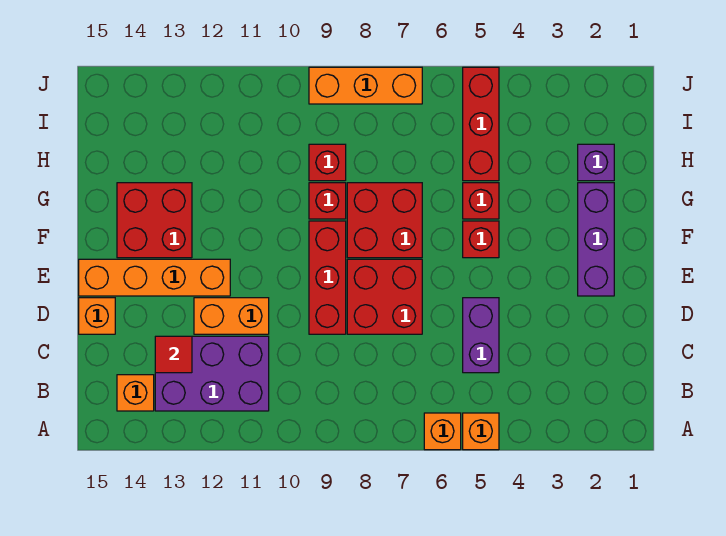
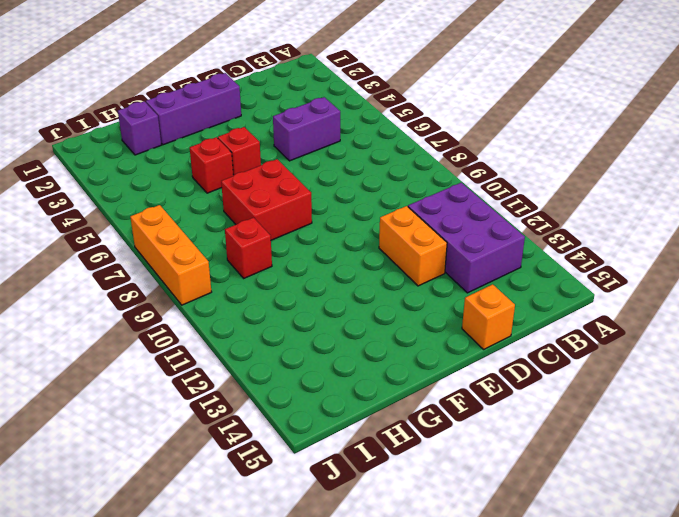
none -> orange brick A5 level 1
none -> orange brick A6 level 1
none -> orange brick B14 level 1

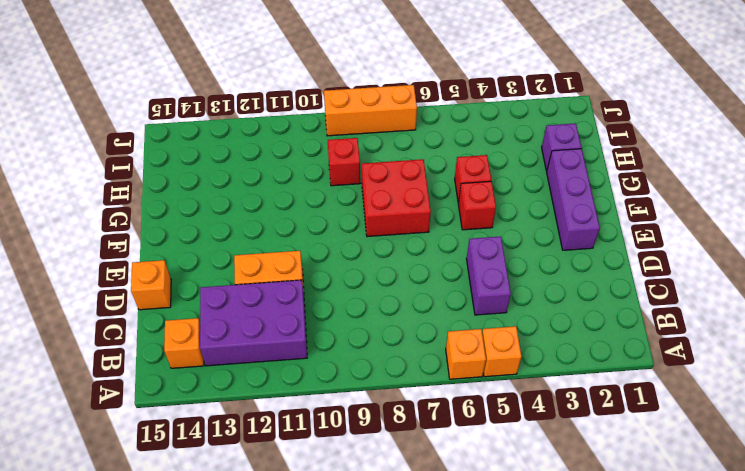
none -> red brick D7:E8 level 1
none -> red brick D9:F9 level 1
none -> orange brick E12:E15 level 1

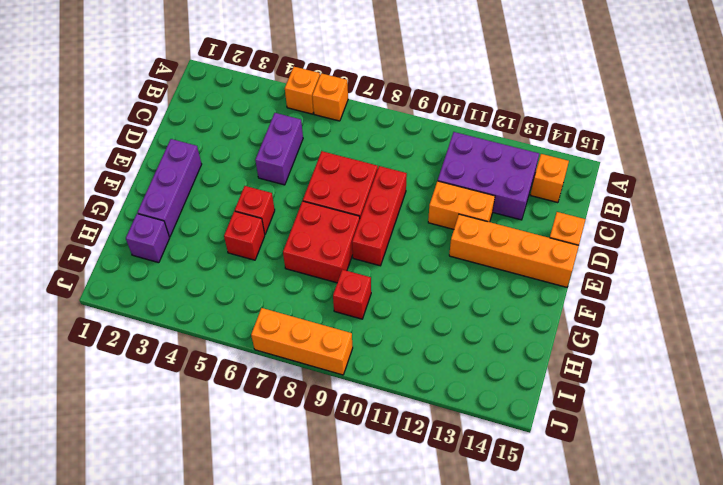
none -> red brick F13:G14 level 1
none -> red brick G9 level 1
none -> red brick H5:J5 level 1

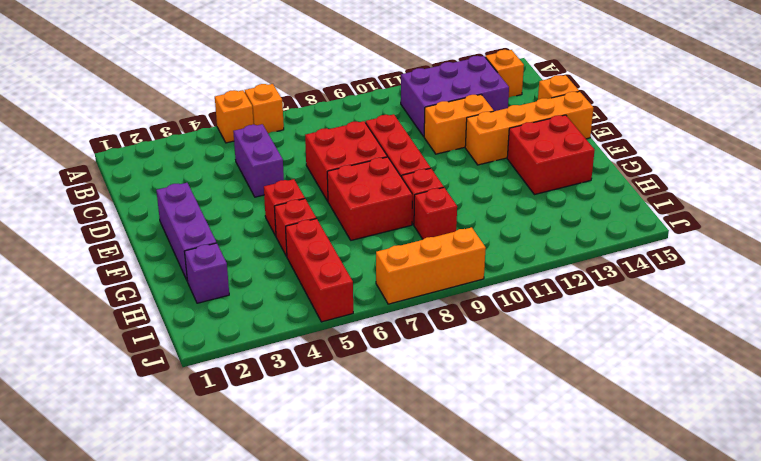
none -> red tile C13 level 2

